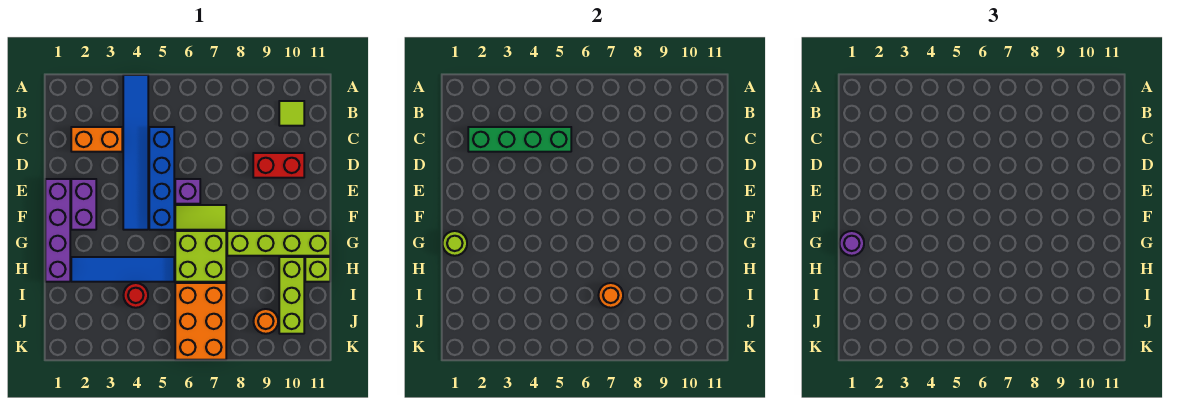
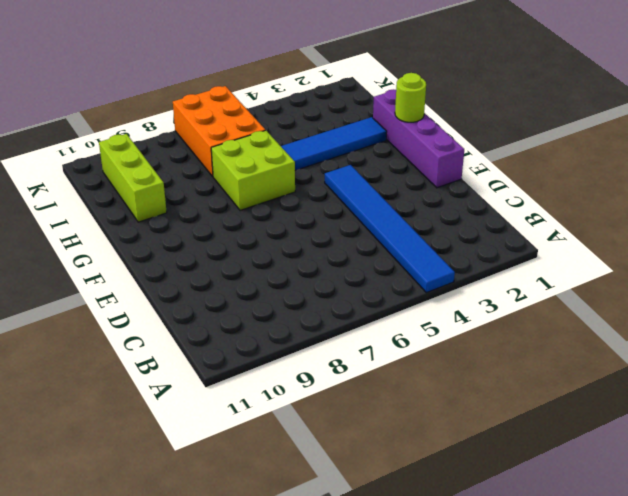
none -> lime tile B10 level 1
none -> orange brick C2:C3 level 1
none -> blue brick C5:F5 level 1

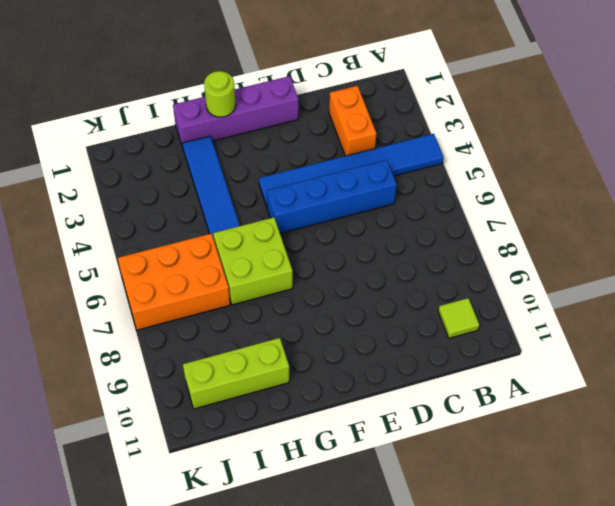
none -> red brick D9:D10 level 1
none -> purple brick E2:F2 level 1
none -> purple brick E6 level 1

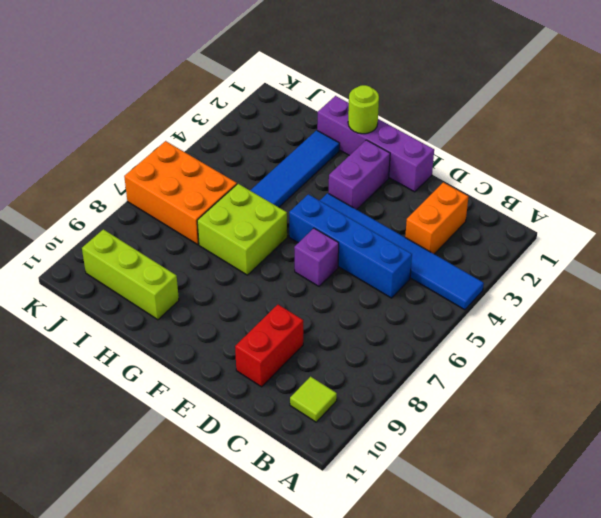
purple brick F2:F3 level 1 -> purple brick E2:F2 level 1
none -> lime tile F6:F7 level 1
none -> lime brick G8:G11 level 1
none -> lime brick H11 level 1

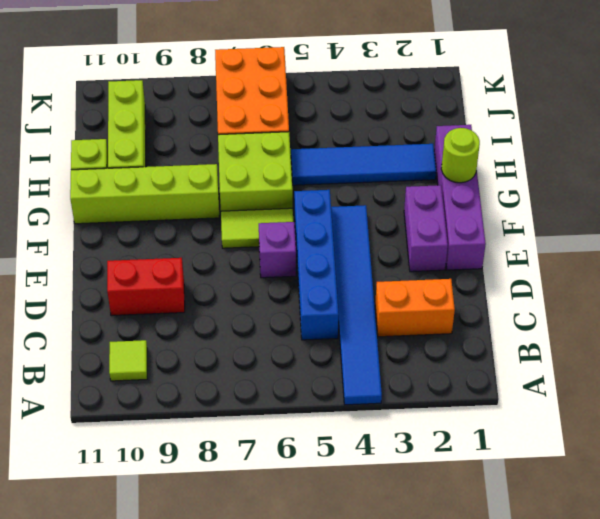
none -> red round brick I4 level 1
none -> orange round brick J9 level 1
none -> green brick C2:C5 level 2

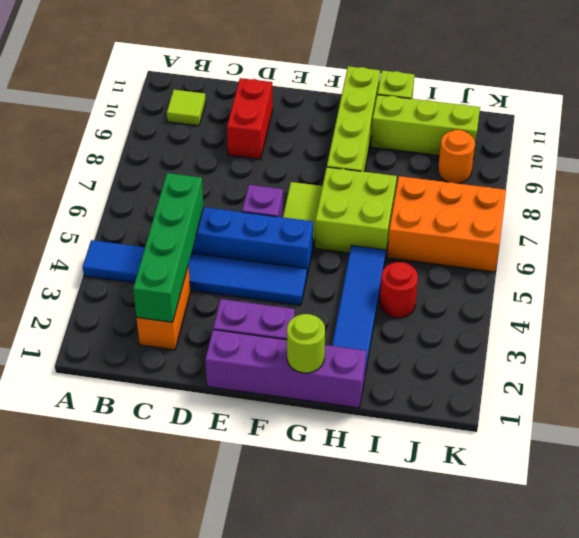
none -> orange round brick I7 level 2
none -> purple round brick G1 level 3

